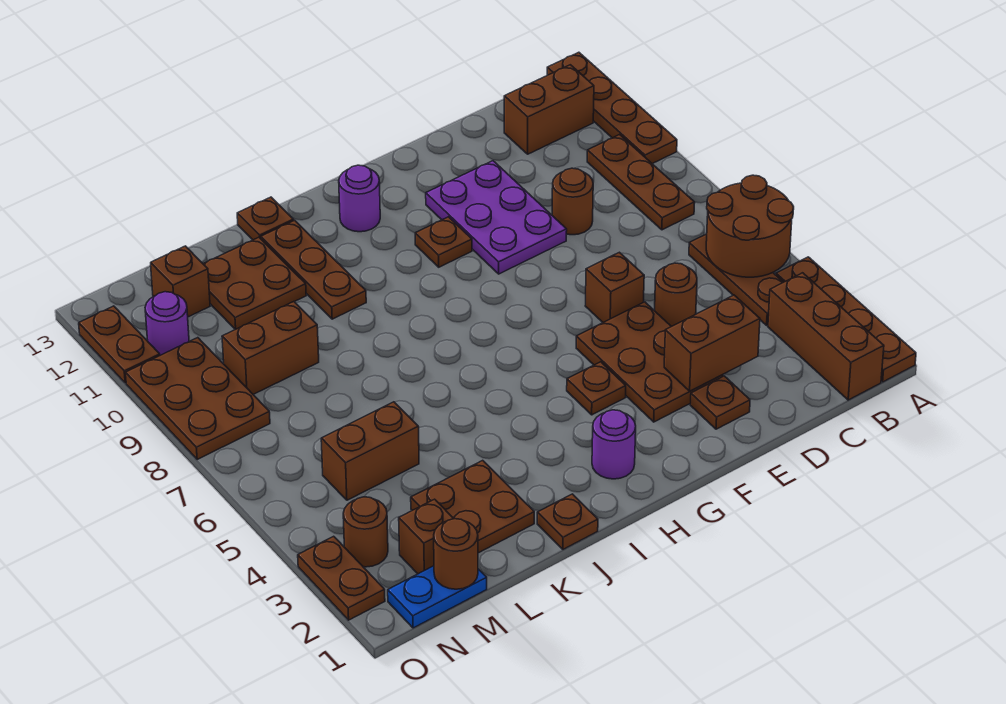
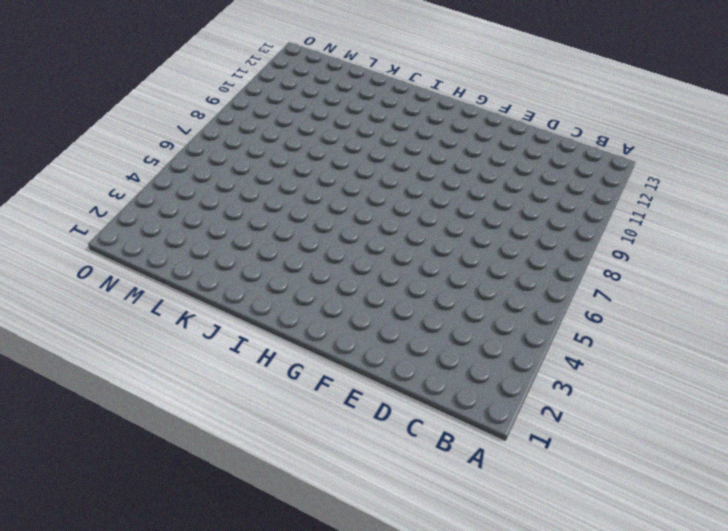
none -> brown plate A1:A4 level 1
none -> brown plate A10:A13 level 1
none -> brown brick B1:B3 level 1
none -> brown plate B4:B6 level 1

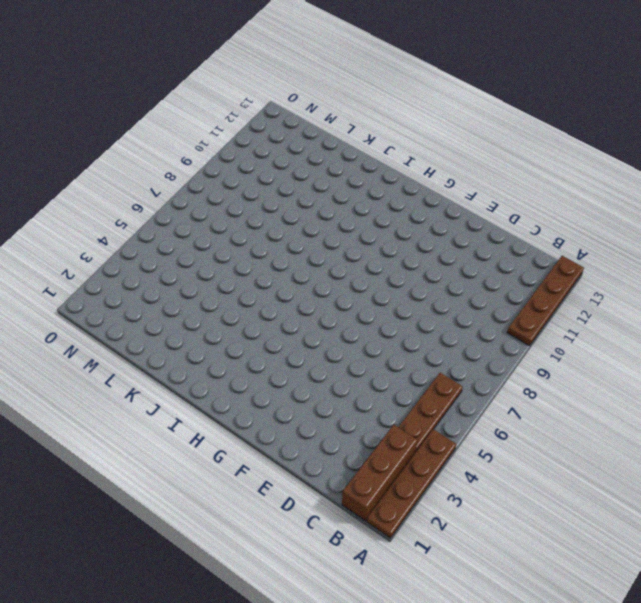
none -> brown plate B8:B10 level 1
none -> brown brick B12:C12 level 1
none -> brown round brick D5 level 1
none -> brown round brick D9 level 1

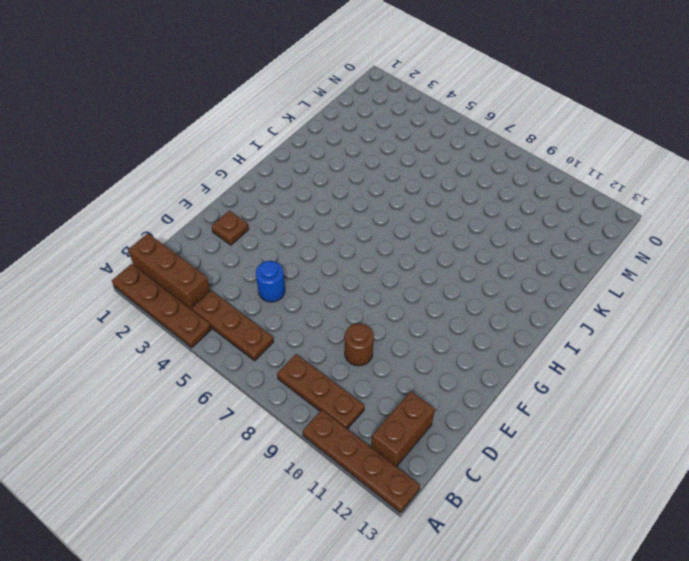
blue round brick D5 level 1 -> brown round brick D5 level 1
none -> brown plate E3:F5 level 1
none -> brown brick E6 level 1
none -> purple plate E9:F11 level 1
none -> brown plate G4 level 1

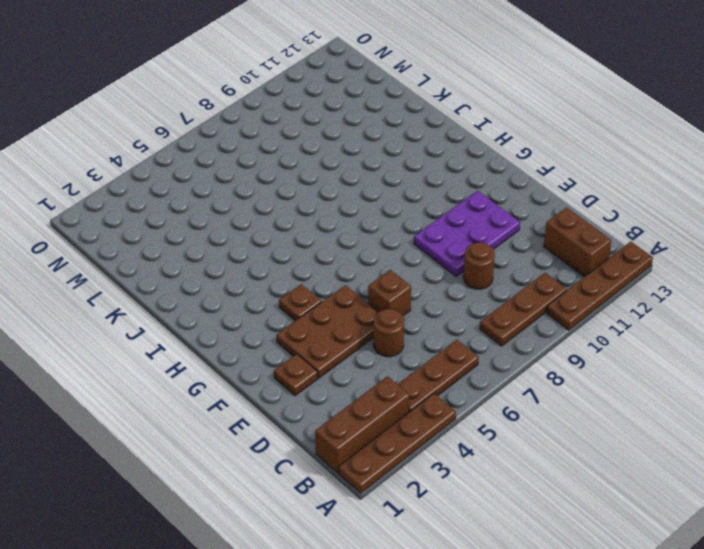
none -> brown plate G10 level 1
none -> purple round brick H2 level 1
none -> purple round brick H12 level 1
none -> brown plate J1 level 1

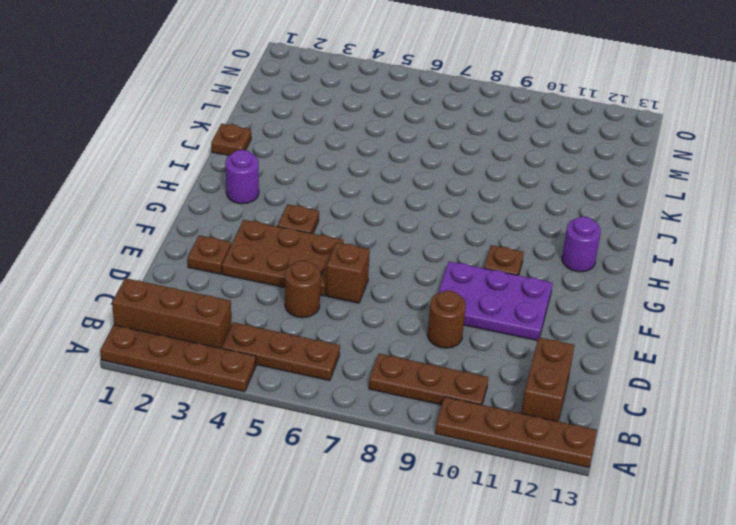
none -> brown plate J10:J12 level 1
none -> brown plate J13 level 1
none -> brown plate K2:L3 level 1
none -> brown plate K11:L12 level 1

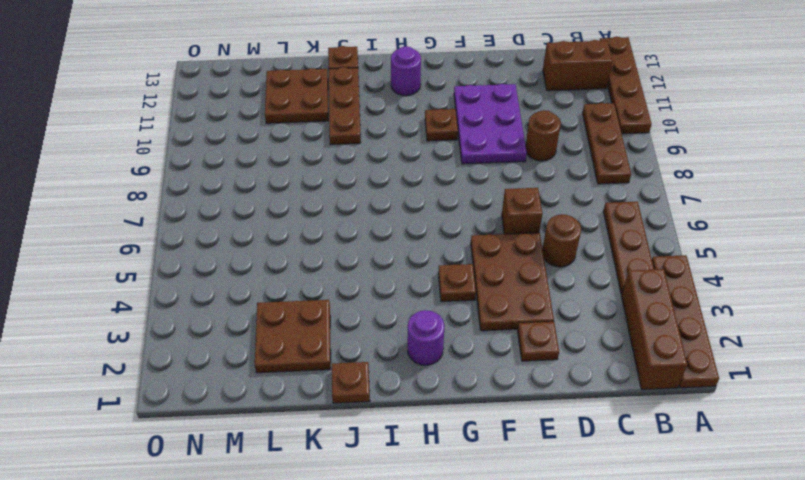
none -> brown brick L5:M5 level 1
none -> brown brick L9:M9 level 1
none -> blue plate M1:N1 level 1
none -> brown brick M2 level 1

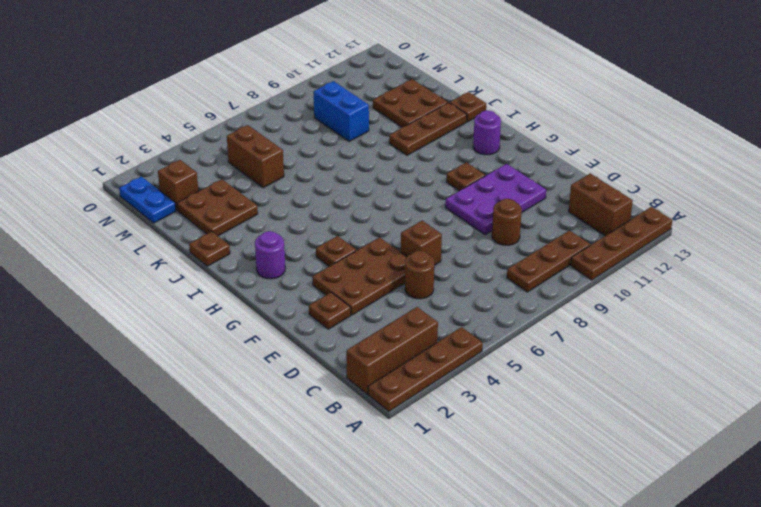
blue brick L9:M9 level 1 -> brown brick L9:M9 level 1
none -> brown plate B4:B6 level 1
none -> brown brick M12 level 1
none -> brown round brick N3 level 1
none -> brown plate N8:O10 level 1

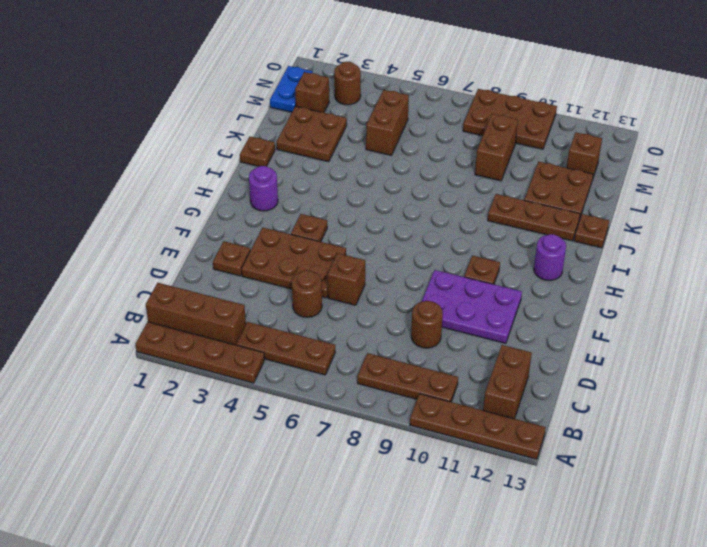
none -> purple round brick N11 level 1
none -> brown plate O2:O3 level 1
none -> brown plate O11:O12 level 1
none -> brown round brick A5:B6 level 2

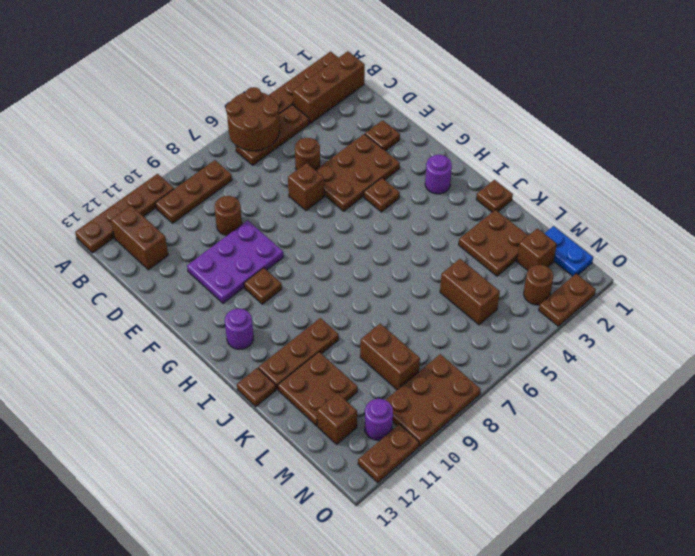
none -> brown brick D3:E3 level 2
none -> brown round brick M1 level 2

